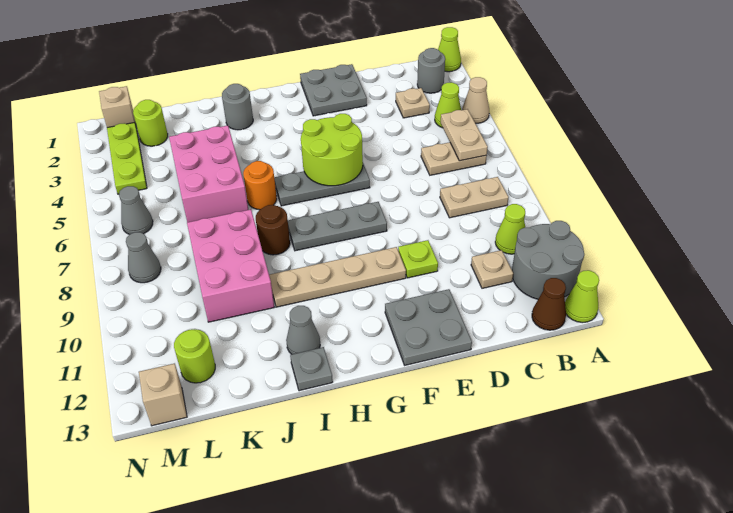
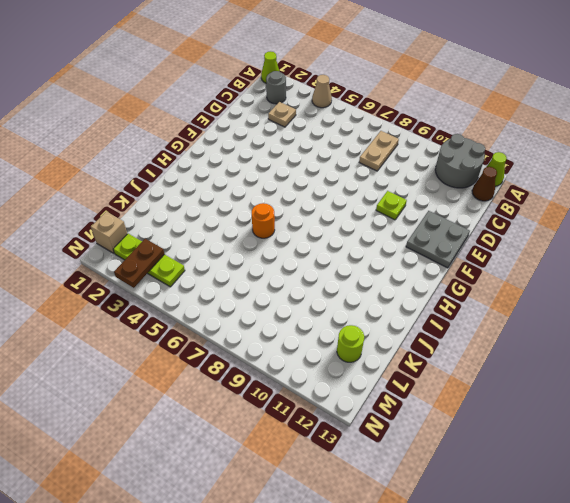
brown plate M3:N3 level 2 -> none
none -> lime cone B4 level 1
none -> tan plate B6:C6 level 1
none -> lime cone B10 level 1
none -> tan plate C11 level 1

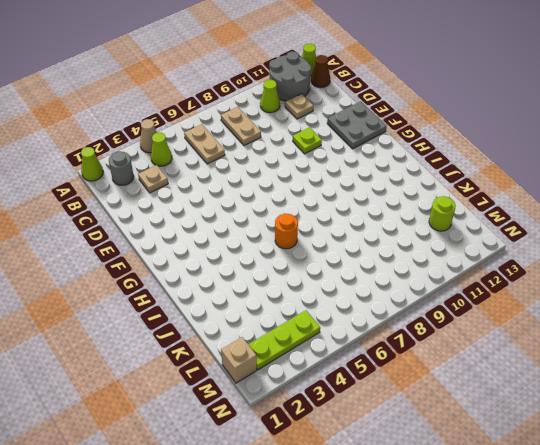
none -> grey plate E1:F2 level 1
none -> grey plate F6:H6 level 1
none -> grey plate F8:H8 level 1
none -> tan plate F10:I10 level 1

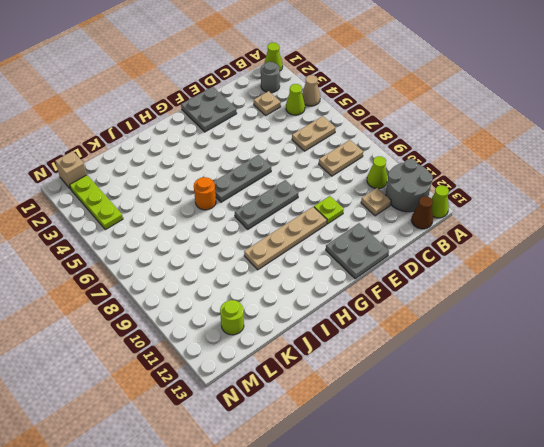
none -> grey round brick I2 level 1
none -> brown round brick I8 level 1
none -> grey cone I12 level 1
none -> grey plate I13 level 1

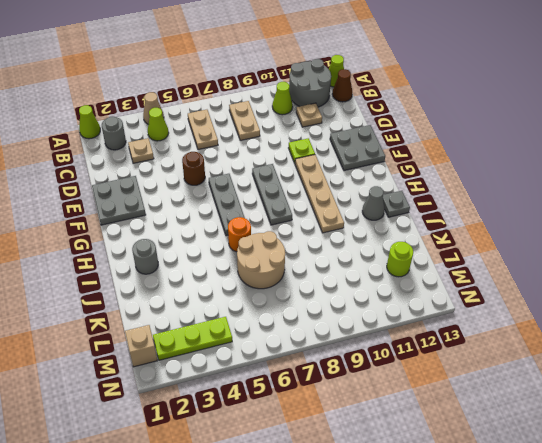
brown round brick E5 level 1 -> brown round brick I8 level 1
tan round brick J6:K7 level 1 -> pink brick J4:K6 level 1
none -> pink brick J8:K10 level 1
none -> lime round brick L2 level 1
none -> grey cone M6 level 1
none -> grey cone M8 level 1

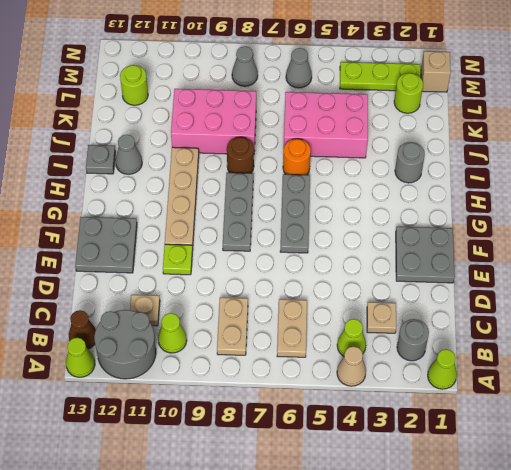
none -> tan brick M13 level 1
none -> tan plate B5:B6 level 2
none -> lime round brick F5:G6 level 2

